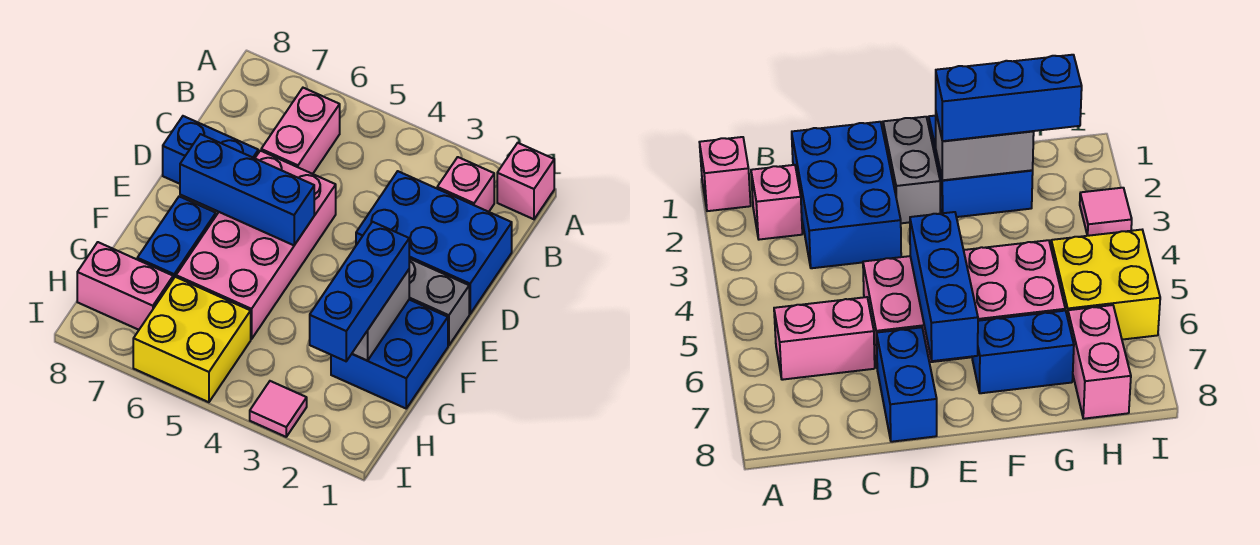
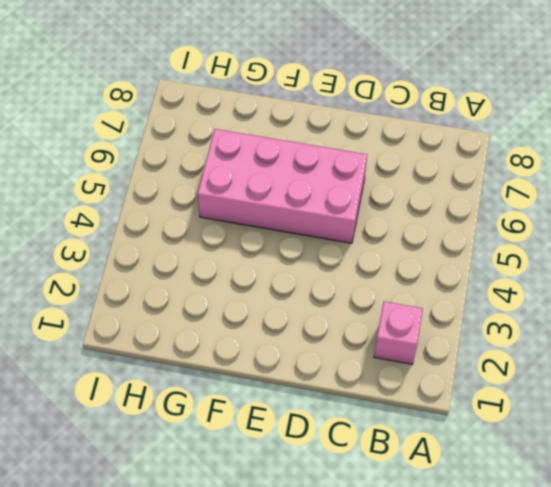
none -> pink brick A1 level 1
none -> pink brick B6:C6 level 1
none -> blue brick C1:D3 level 1

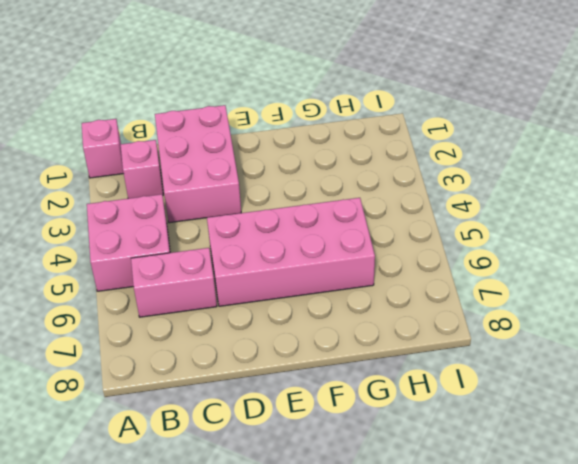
pink brick A4:B5 level 1 -> none
pink brick C1:D3 level 1 -> blue brick C1:D3 level 1
none -> blue brick D7:D8 level 1
none -> grey brick E1:E2 level 1
none -> blue brick F1:G2 level 1

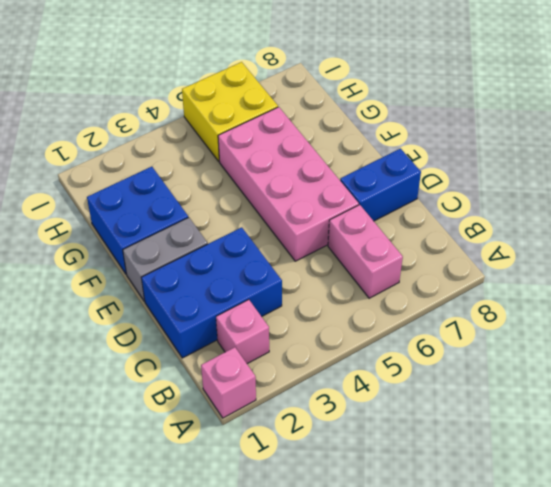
none -> blue brick F7:G7 level 1
none -> pink brick H7:H8 level 1
none -> pink tile I3 level 1

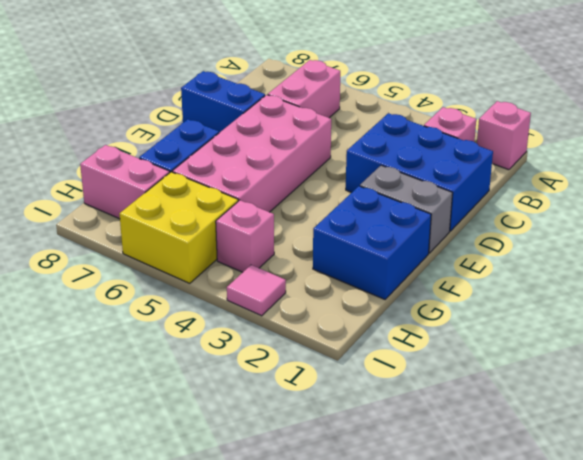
pink brick H4 level 1 -> none
none -> blue brick E5:E7 level 2
none -> grey brick F2:G2 level 2
none -> blue brick F2:H2 level 3

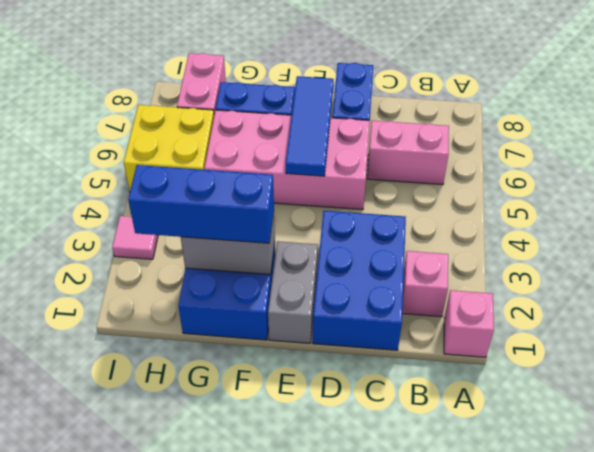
blue tile E5:E7 level 2 -> blue brick E5:E7 level 2

